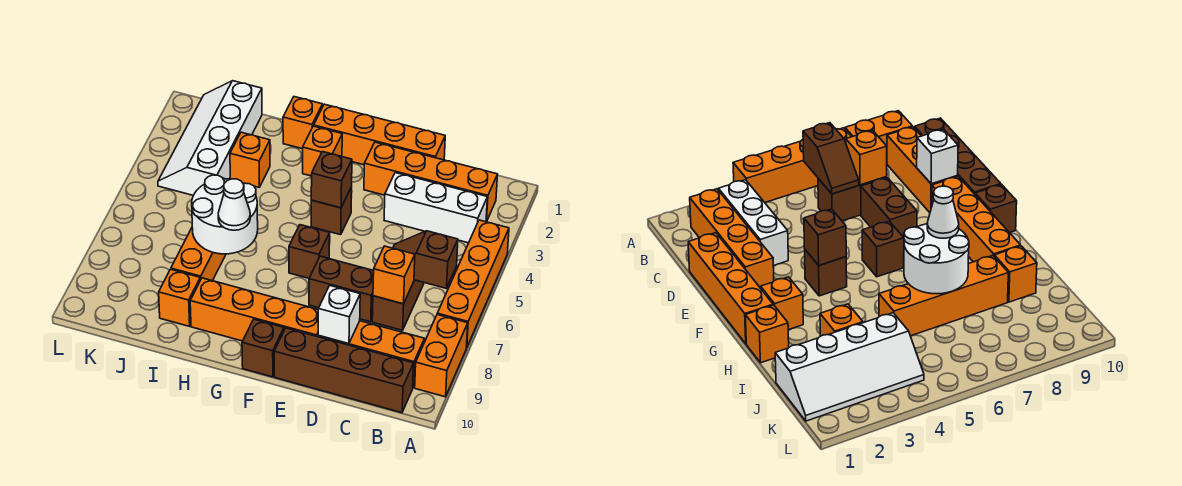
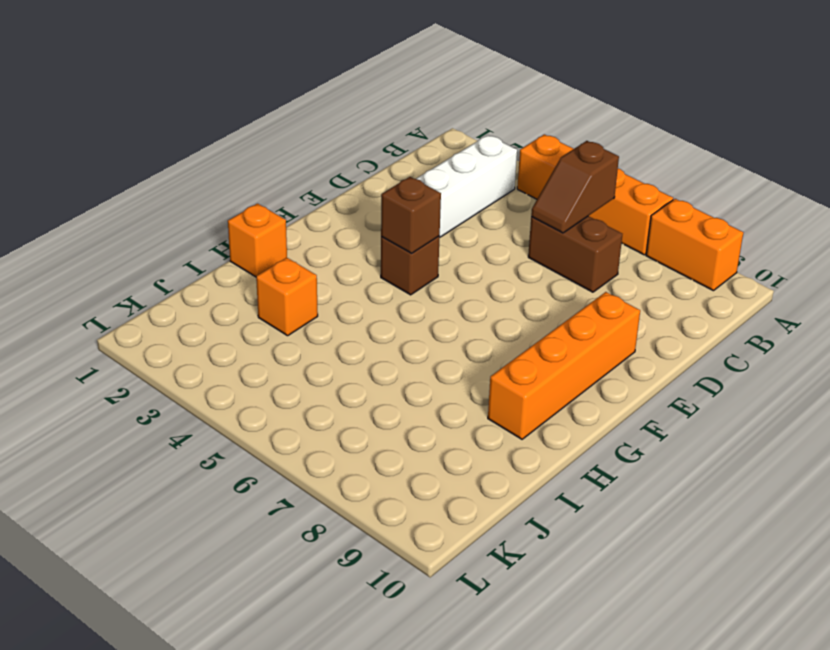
none -> orange brick B2:E2 level 1
none -> orange brick B9:D9 level 1
none -> brown brick B10:E10 level 1

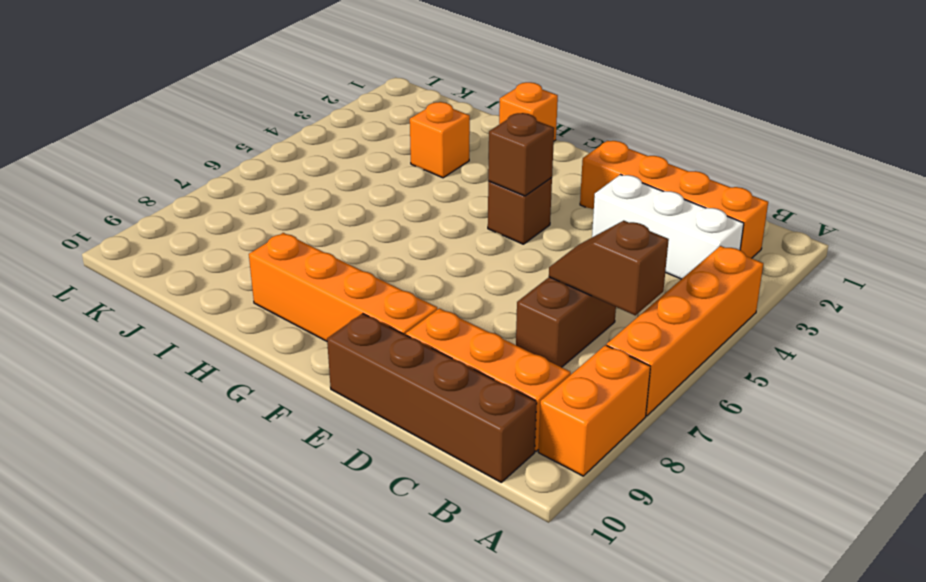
none -> orange brick D1:G1 level 1
none -> brown brick D7:E7 level 1
none -> brown brick F6 level 1

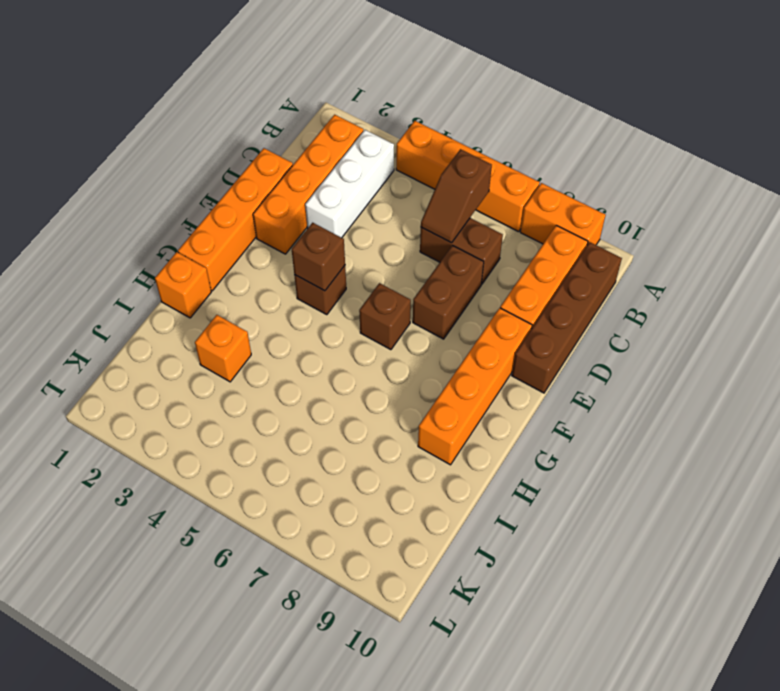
none -> brown brick F10 level 1
none -> orange brick G2 level 1
none -> orange brick I5:I8 level 1

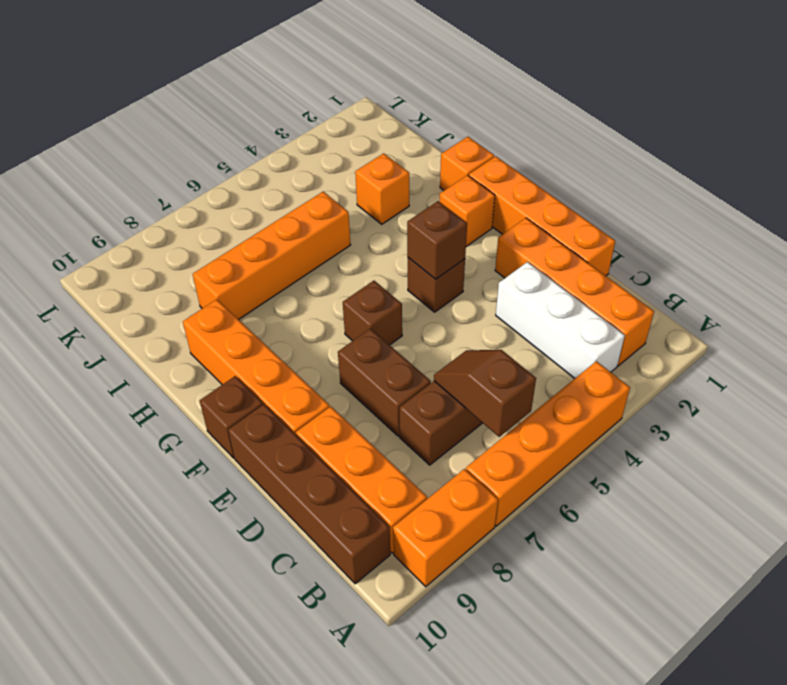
none -> orange brick I9 level 1
none -> white slope J1:K4 level 1 top J
none -> orange brick C7 level 2

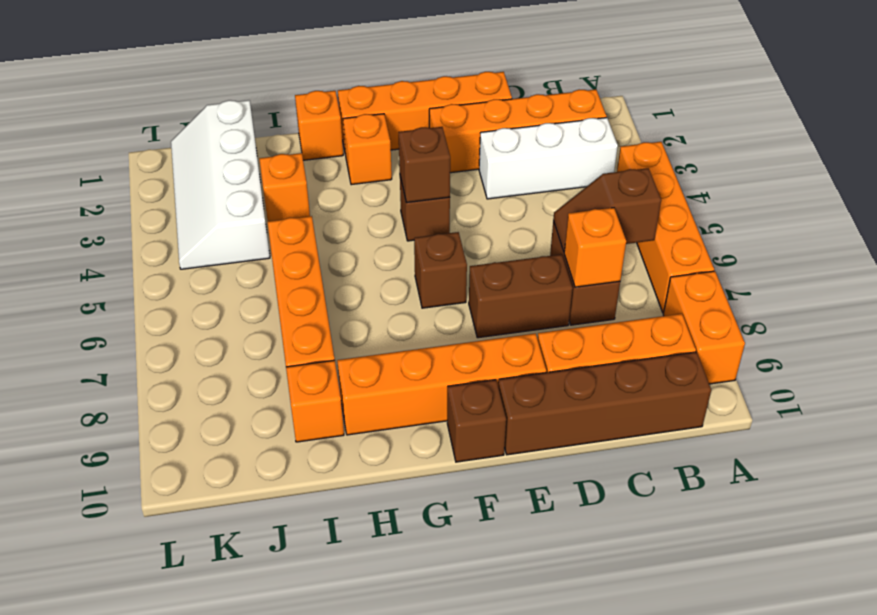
none -> white brick D9 level 2
none -> white round brick H6:I7 level 2
none -> white cone H7 level 3

